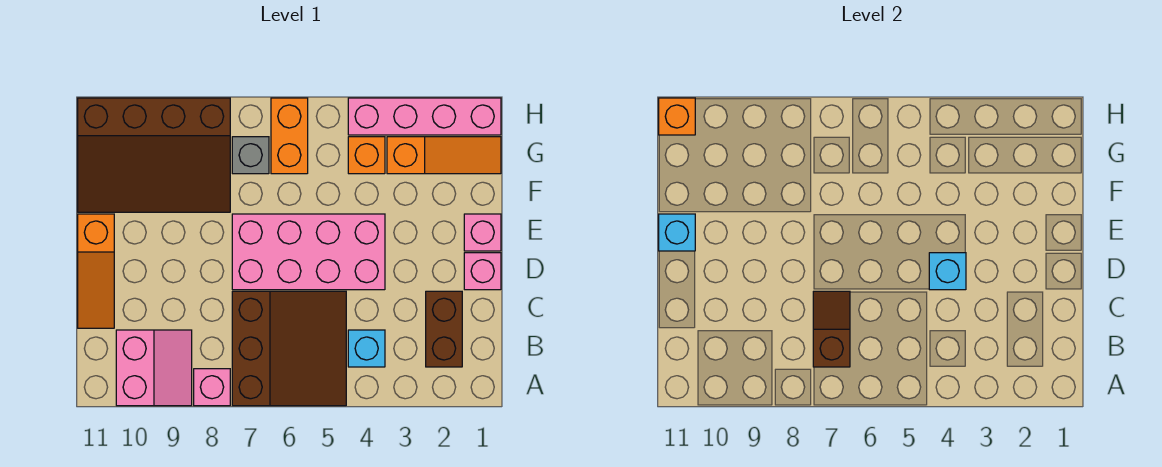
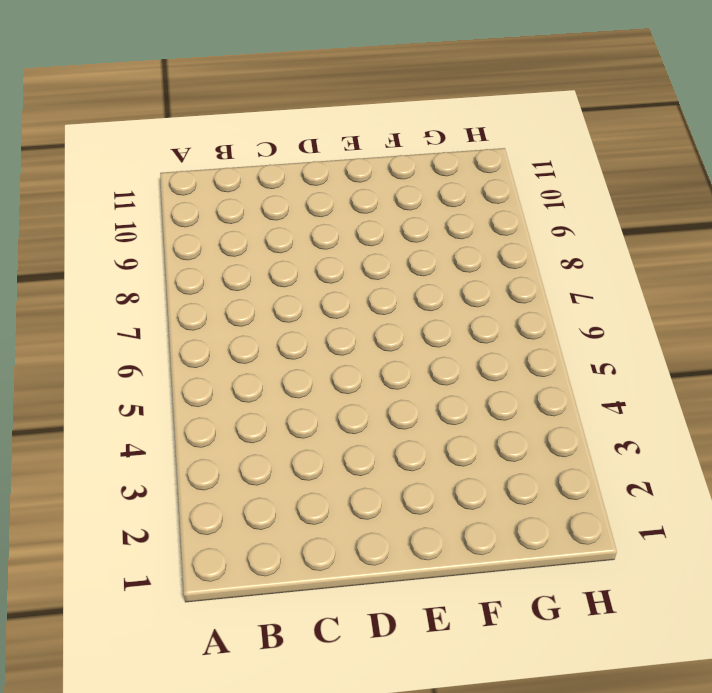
none -> brown slope A5:C7 level 1 top 7
none -> pink brick A8 level 1
none -> pink slope A9:B10 level 1 top 10

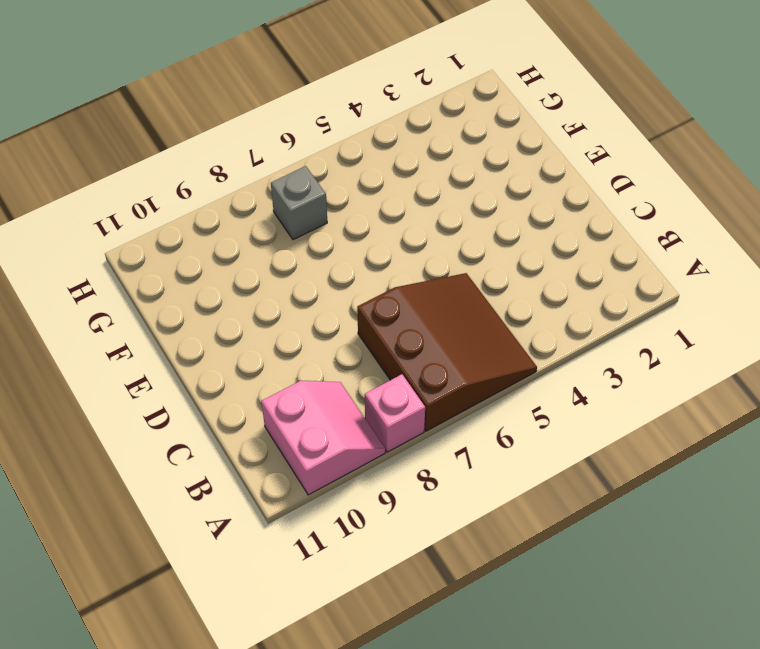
none -> brown brick B2:C2 level 1
none -> cyan brick B4 level 1
none -> orange slope C11:E11 level 1 top E

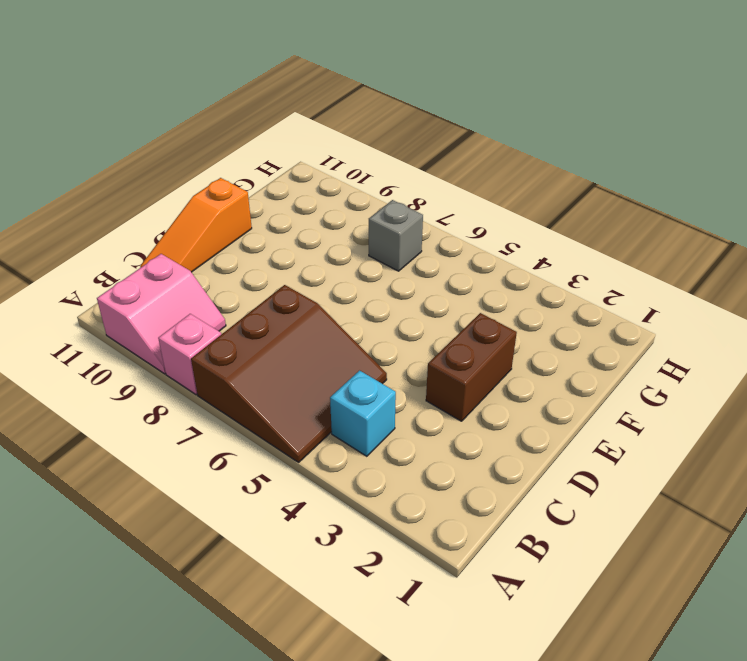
brown brick D3:E3 level 1 -> brown brick B2:C2 level 1
none -> pink brick D1 level 1
none -> pink brick D4:E7 level 1
none -> pink brick E1 level 1

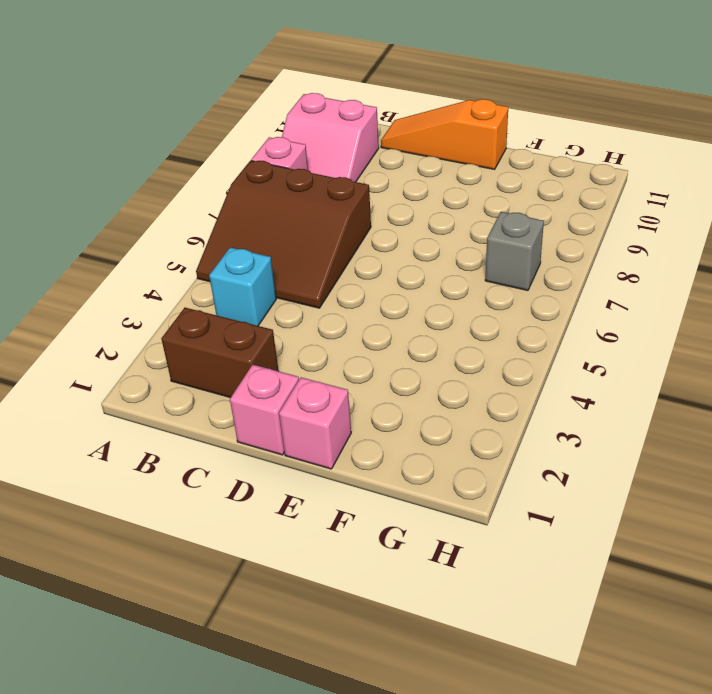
none -> pink brick D4:E7 level 1
none -> brown slope F8:H11 level 1 top H
none -> orange slope G1:G3 level 1 top 3

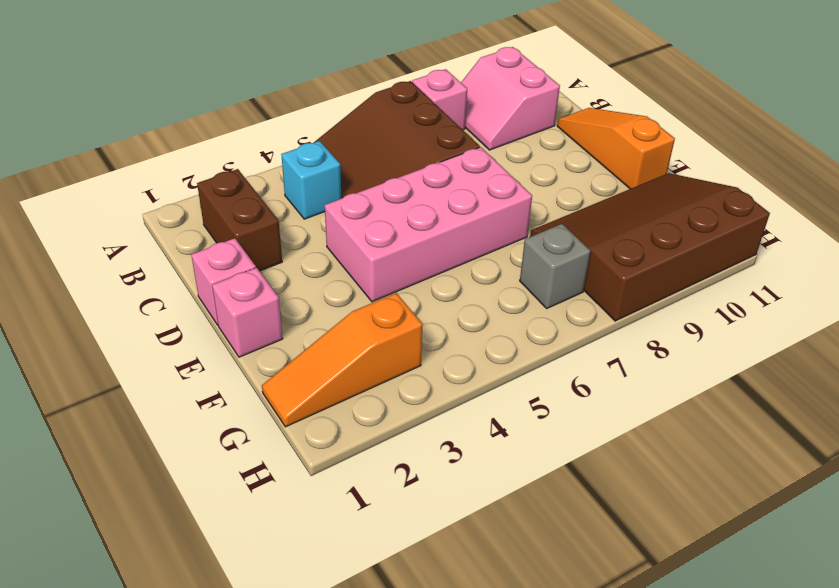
none -> orange brick G4 level 1
none -> orange brick G6:H6 level 1
none -> pink brick H1:H4 level 1

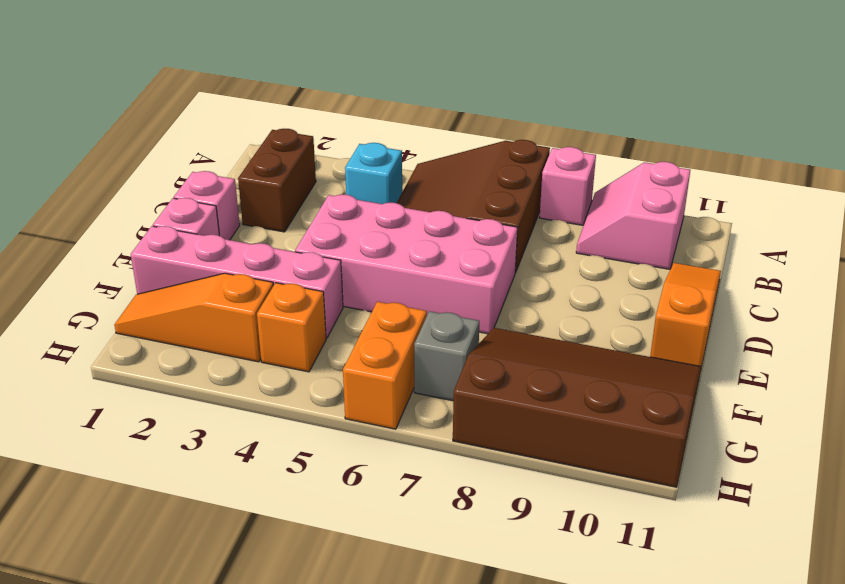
pink brick F1:F4 level 1 -> pink brick H1:H4 level 1
none -> brown slope B7:C7 level 2 top B
none -> cyan brick D4 level 2
none -> cyan brick E11 level 2

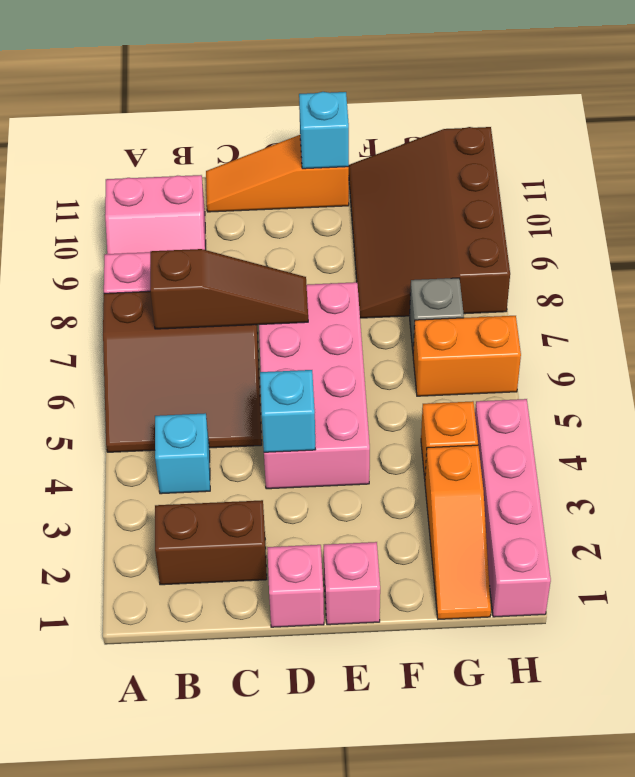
brown slope B7:D7 level 2 top B -> brown slope B7:C7 level 2 top B
none -> orange brick H11 level 2

